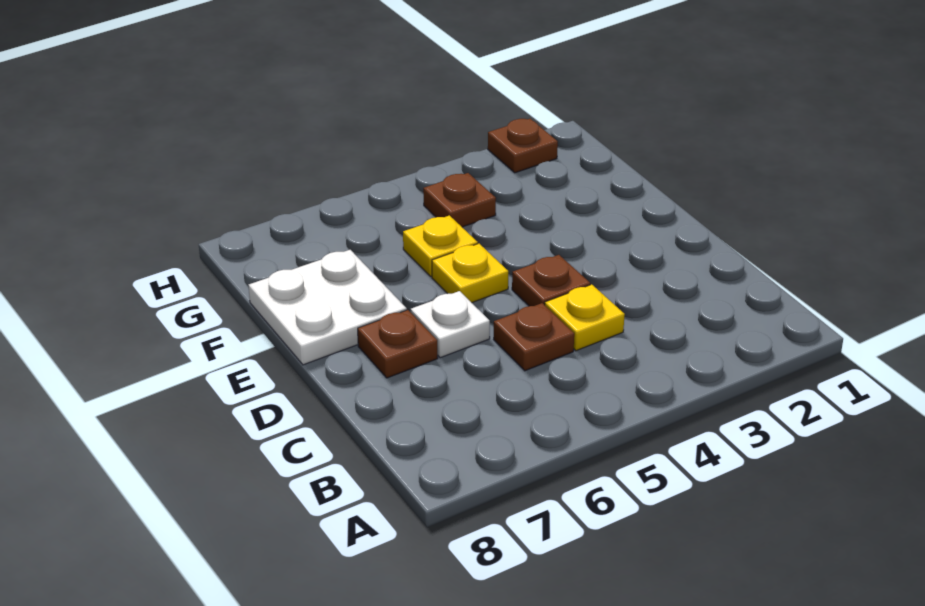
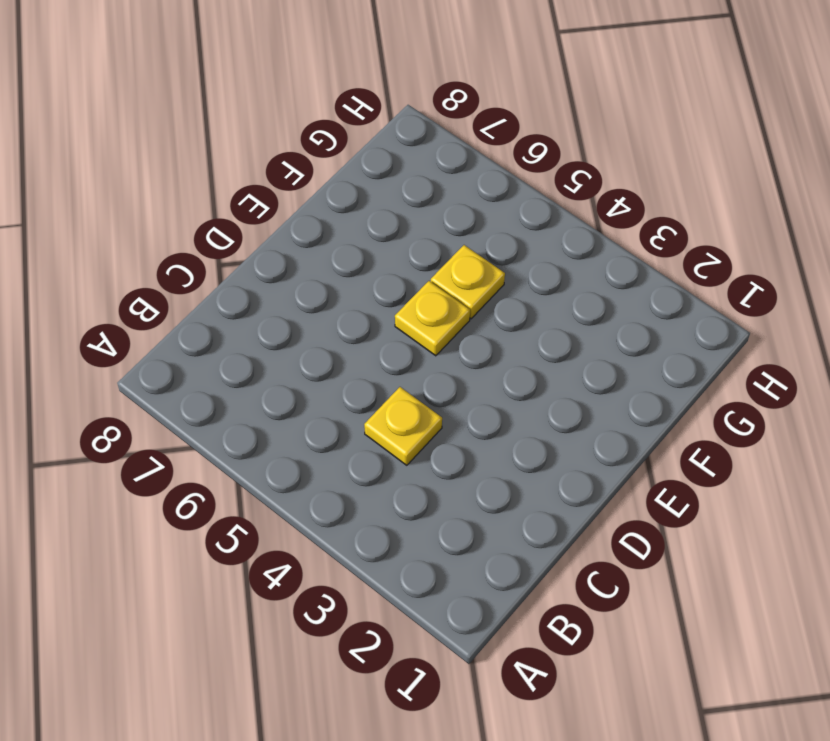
none -> brown plate C5 level 1
none -> brown plate D4 level 1

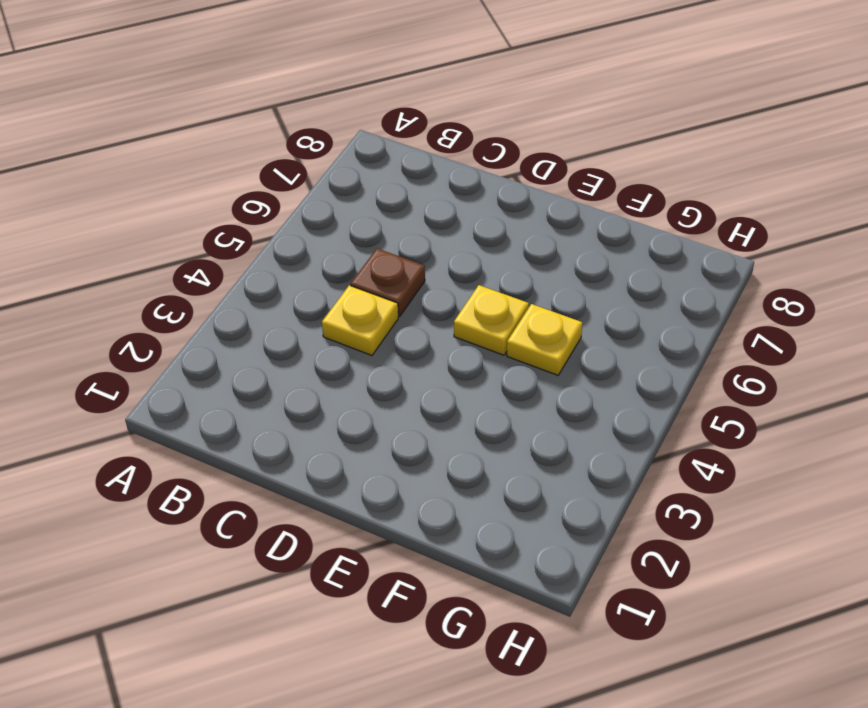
none -> brown plate D4 level 1
none -> white plate D6 level 1

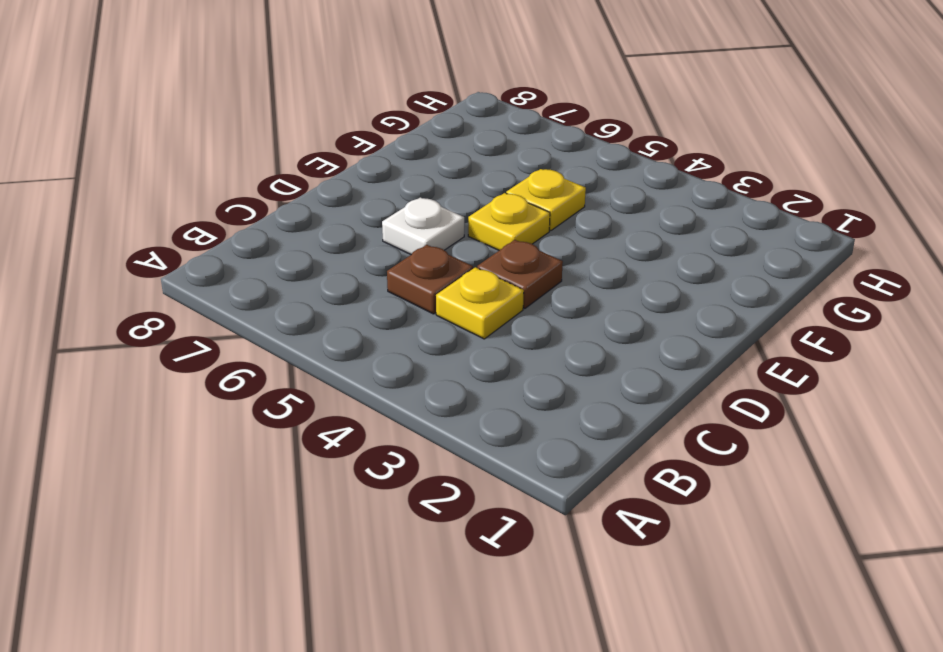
none -> brown plate D7 level 1
none -> white plate E7:F8 level 1

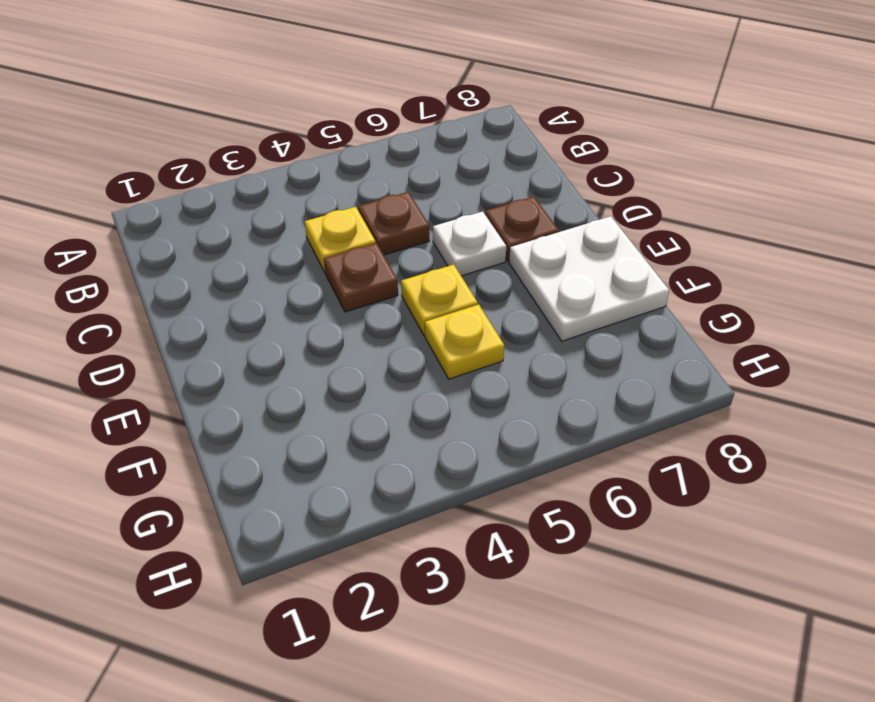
none -> brown plate G4 level 1
none -> brown plate H2 level 1

